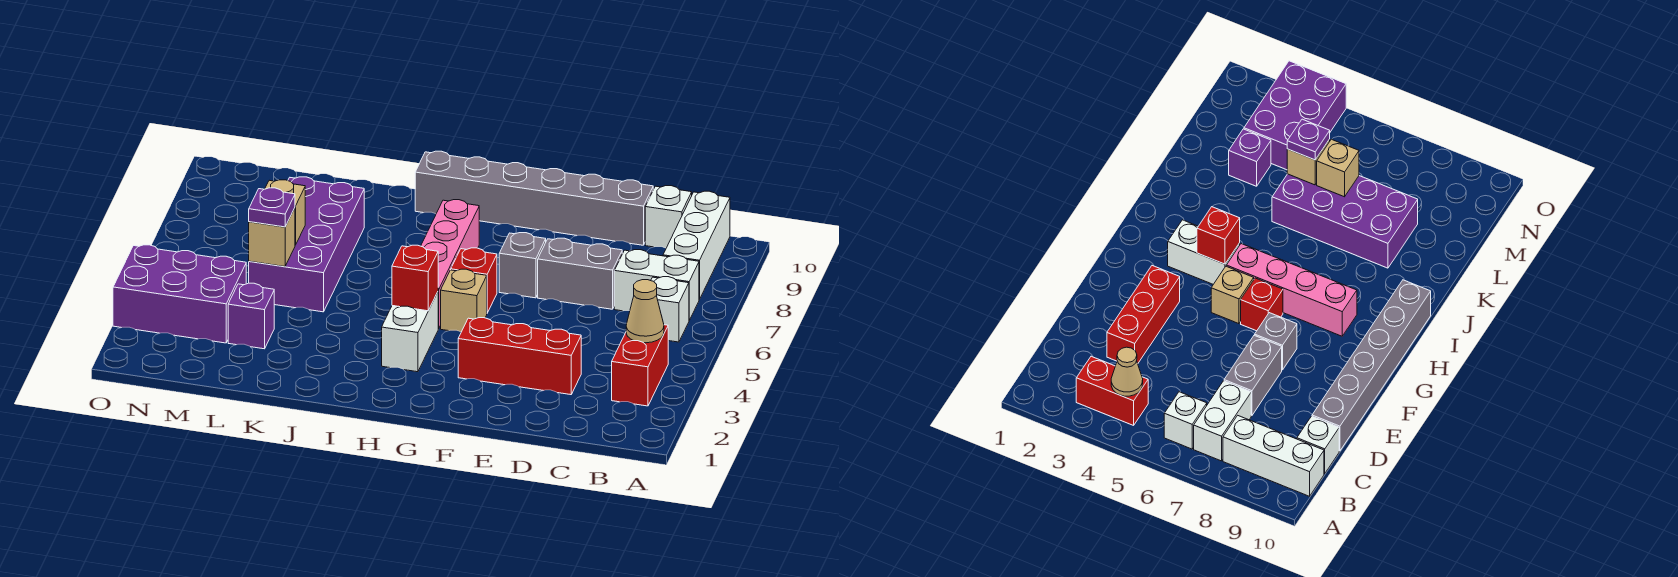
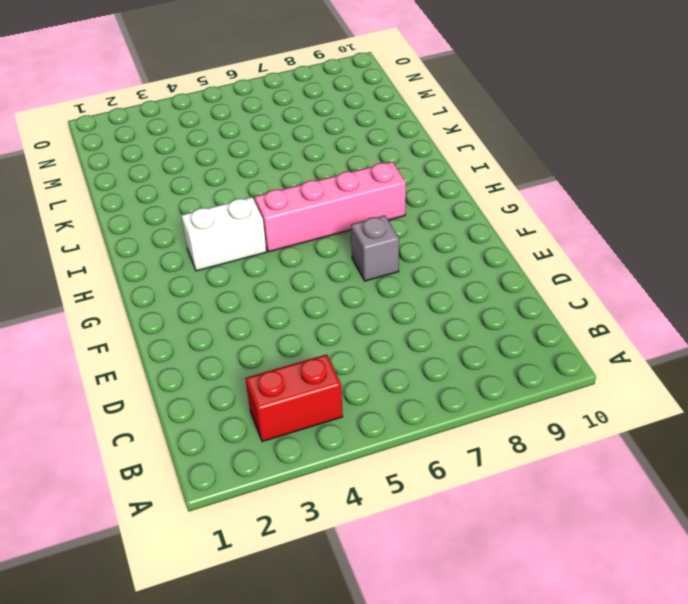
none -> white brick B6 level 1
none -> white brick B7:C7 level 1
none -> white brick B8:B10 level 1

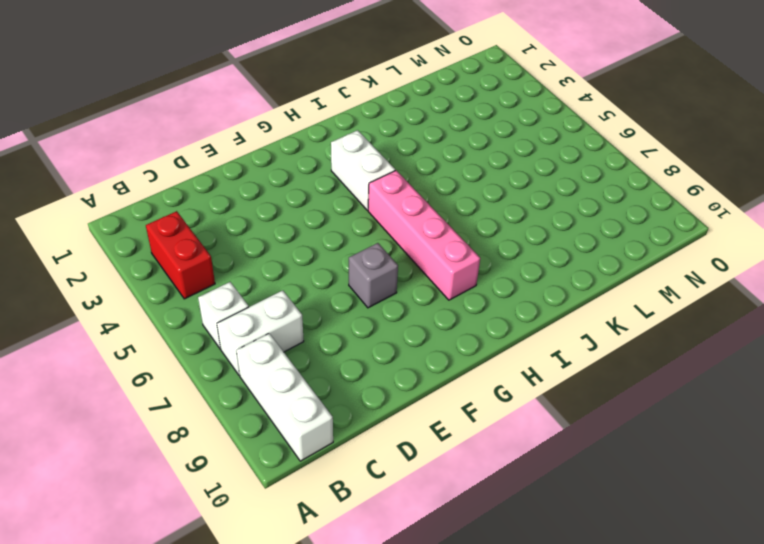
none -> white brick C10 level 1
none -> red brick D3:F3 level 1
none -> grey brick D7:E7 level 1

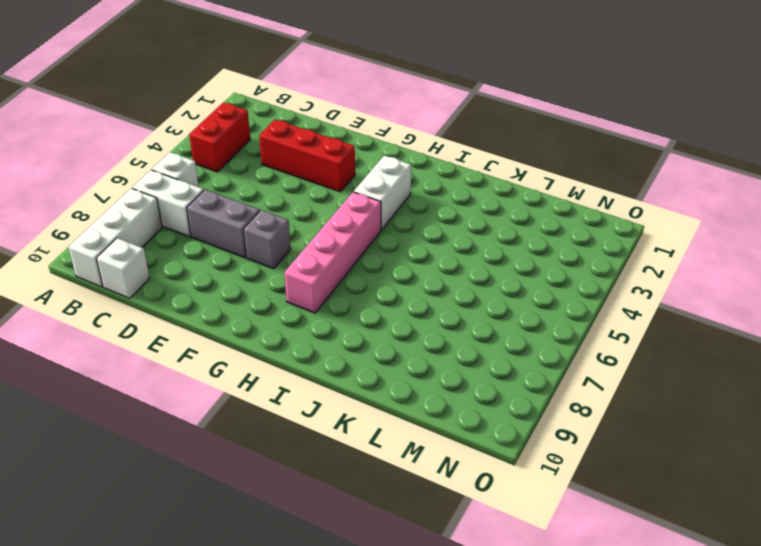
none -> grey brick D10:I10 level 1
none -> tan brick G5 level 1
none -> red brick G6 level 1

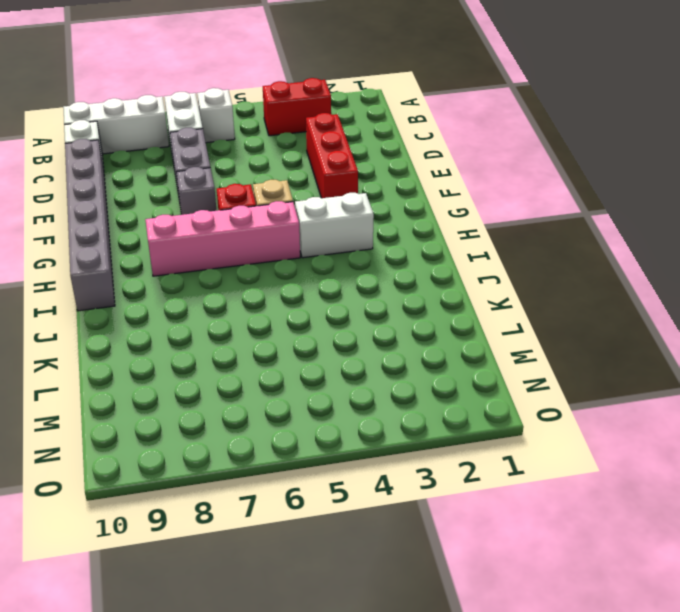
none -> purple brick K5:L8 level 1
none -> purple brick L3 level 1
none -> purple brick M3:O4 level 1

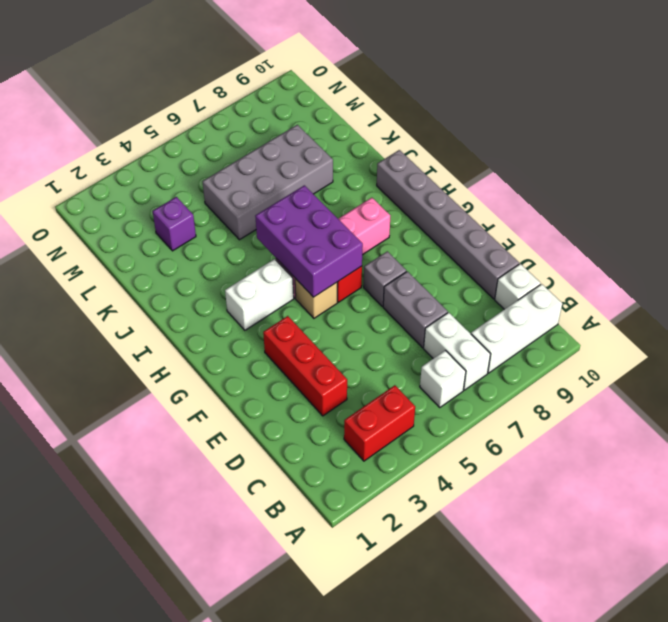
purple brick G5:I6 level 2 -> purple brick M3:O4 level 1
grey brick K5:L8 level 1 -> purple brick K5:L8 level 1
none -> tan cone B4 level 2
none -> red brick H4 level 2
none -> tan brick L5 level 2

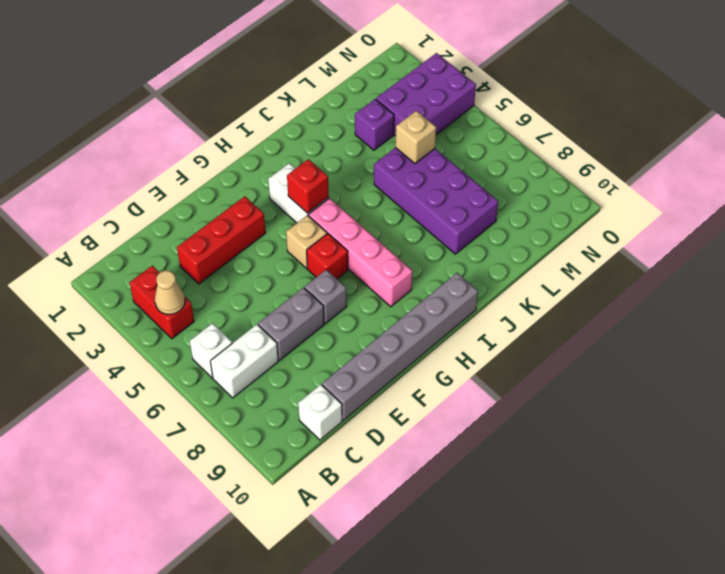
none -> white brick B8:B10 level 1
none -> tan brick L6 level 2
none -> purple plate L5 level 3

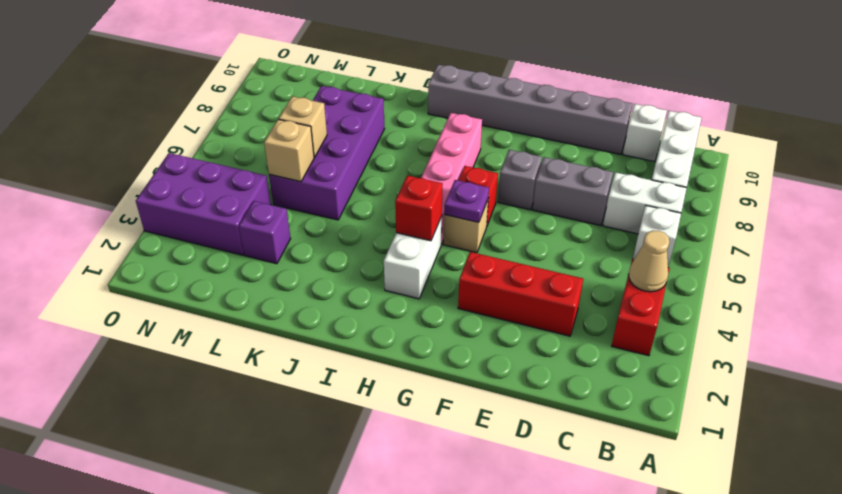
purple plate G5 level 2 -> purple plate L5 level 3

